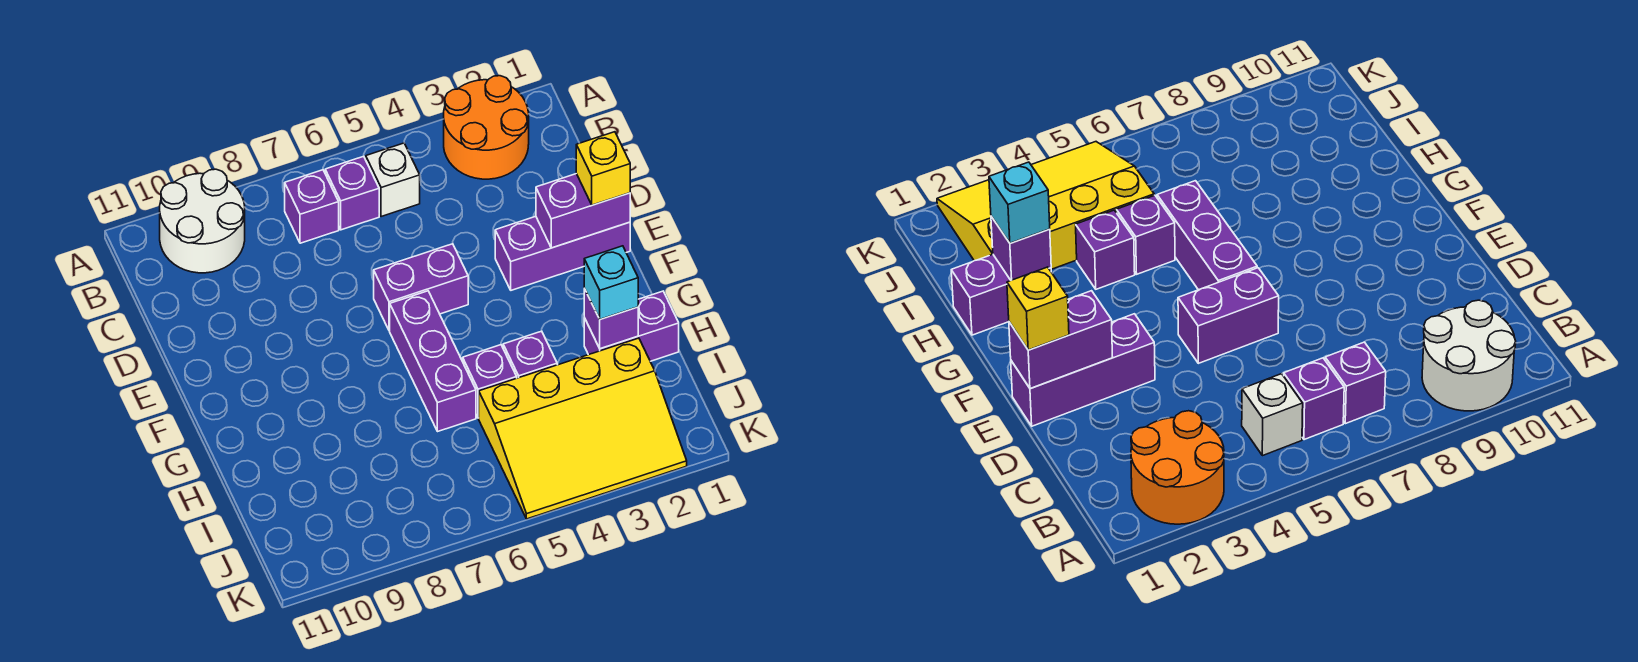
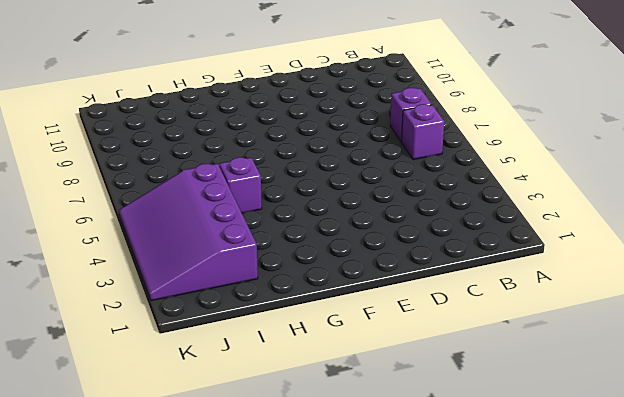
purple slope I2:K5 level 1 top I -> yellow slope I2:K5 level 1 top I
none -> orange round brick A2:B3 level 1
none -> white round brick A9:B10 level 1
none -> white brick B5 level 1

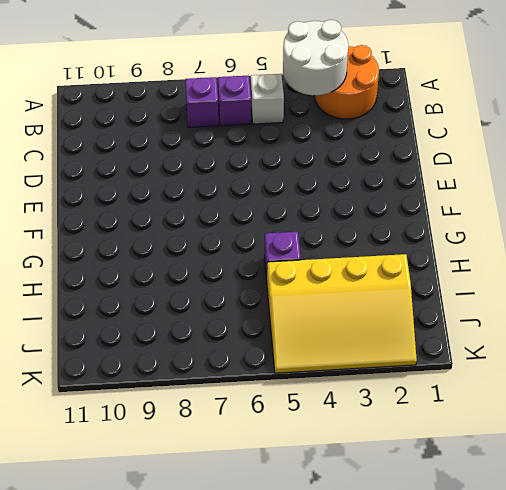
white round brick A3:B4 level 2 -> white round brick A9:B10 level 1
none -> purple brick E1:E3 level 1
none -> purple brick E5:E6 level 1
none -> purple brick F6:H6 level 1

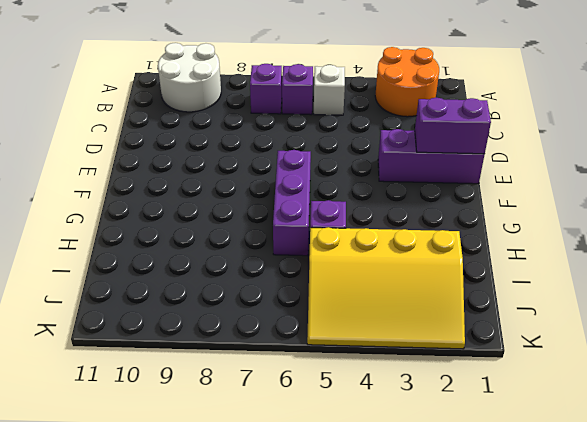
none -> purple brick E5:E6 level 1
none -> purple brick H1:H2 level 1
none -> purple brick H4 level 1

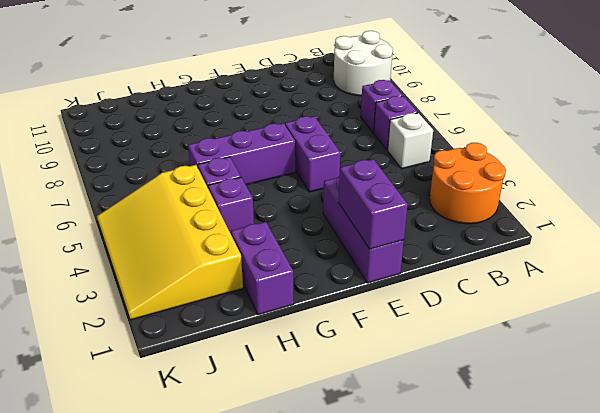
none -> purple brick H2 level 2
none -> yellow brick E1 level 3
none -> cyan brick H2 level 3

